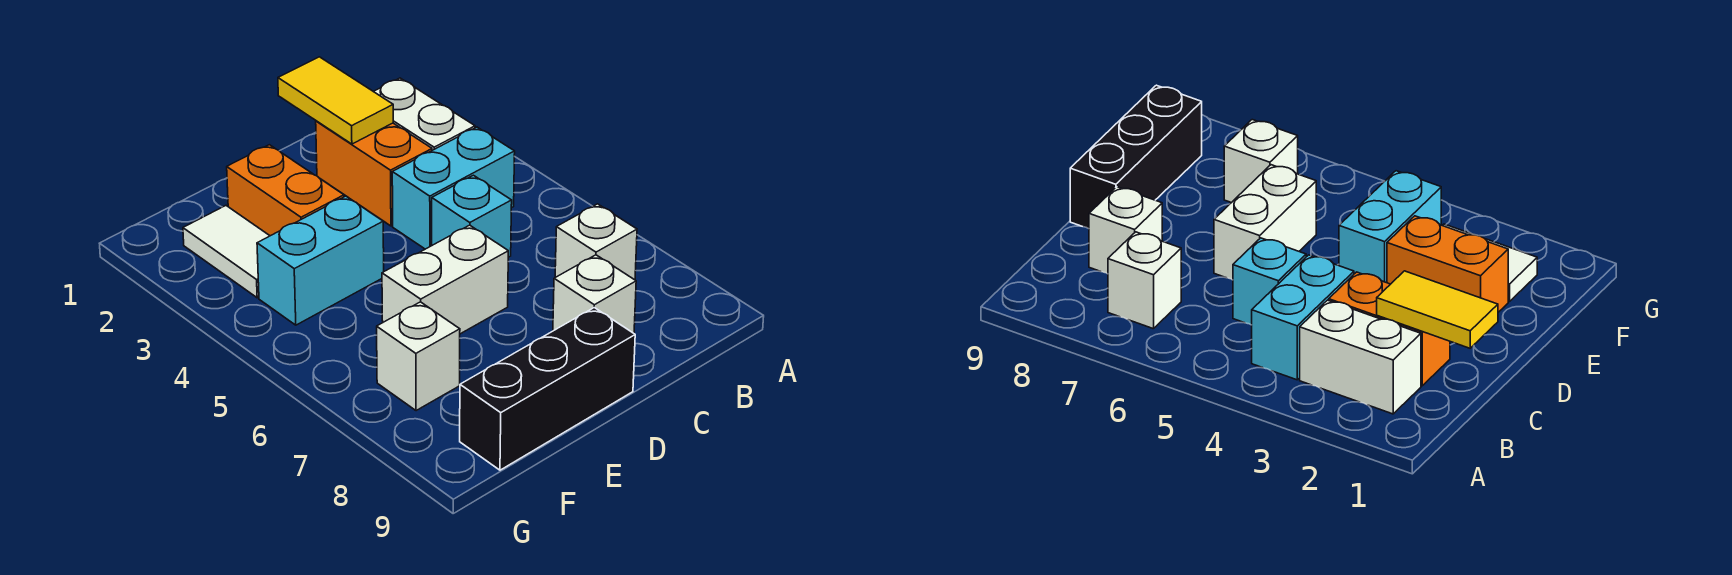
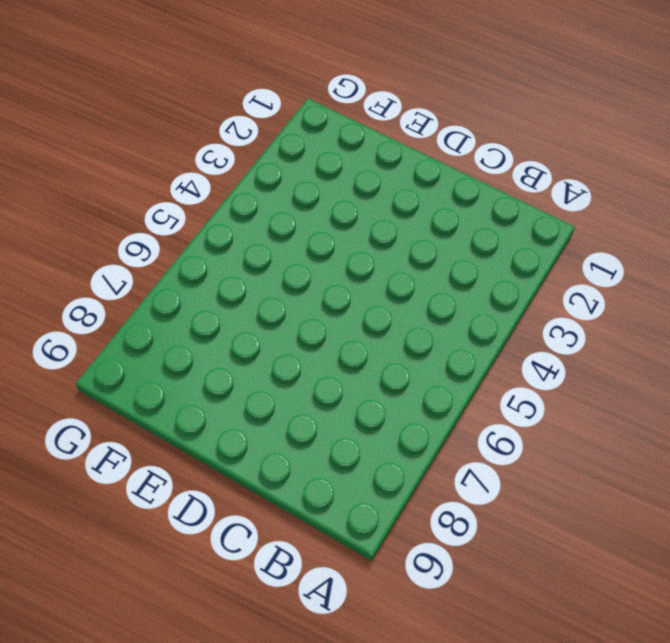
none -> white brick B2:B3 level 1
none -> cyan brick B4:C4 level 1
none -> white brick B7 level 1

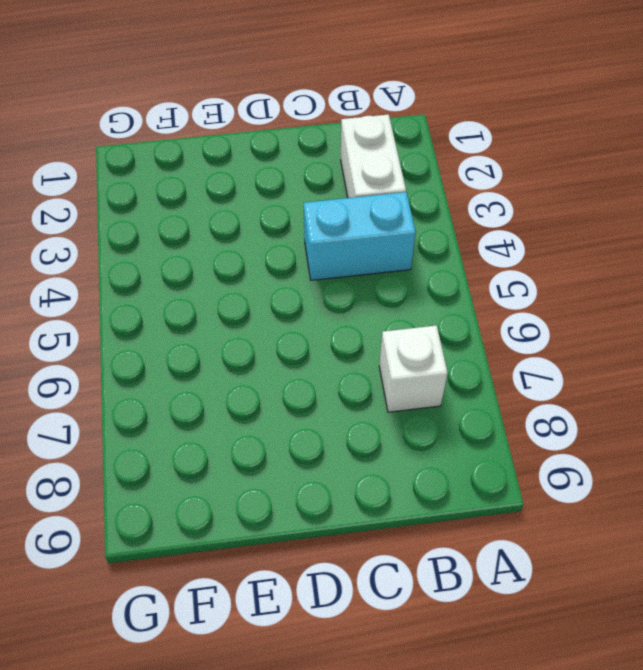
none -> orange brick C2:C3 level 1
none -> cyan brick C5 level 1
none -> white brick C8 level 1

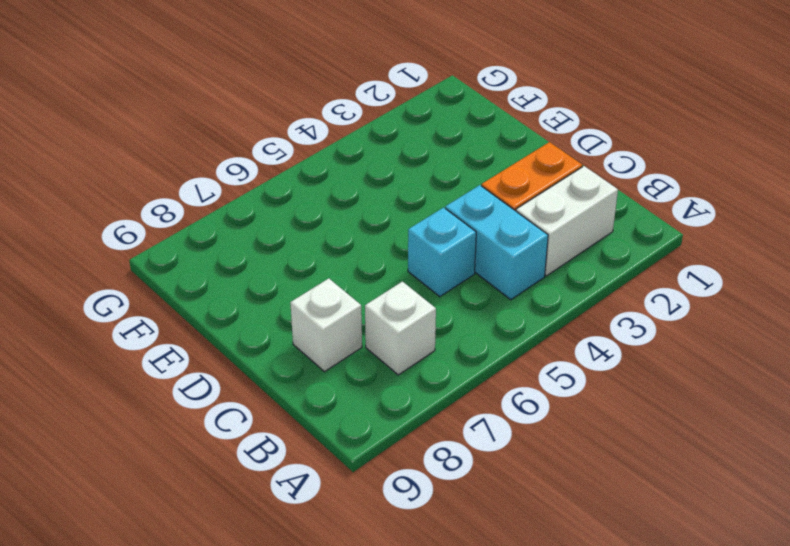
none -> white brick D6:E6 level 1
none -> black brick D9:F9 level 1
none -> orange brick E2:E3 level 1

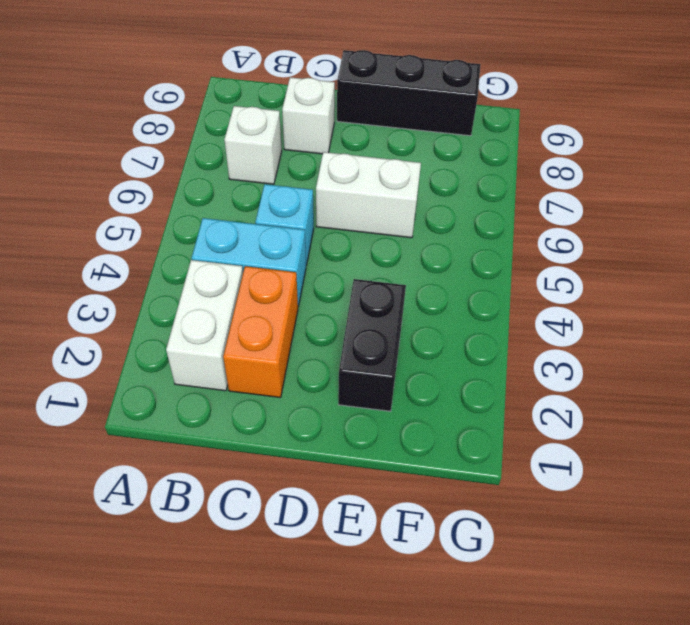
black brick E2:E3 level 1 -> orange brick E2:E3 level 1
none -> cyan brick E4:F4 level 1
none -> white tile F2:F3 level 1
none -> white brick F7 level 1

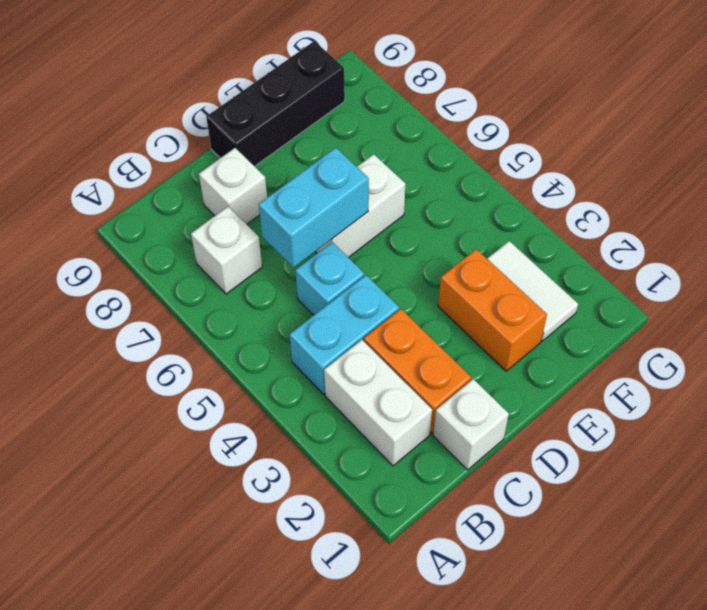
white brick C1 level 1 -> white brick F7 level 1
cyan brick C6:D6 level 2 -> cyan brick E4:F4 level 1
none -> yellow tile C1:C2 level 2

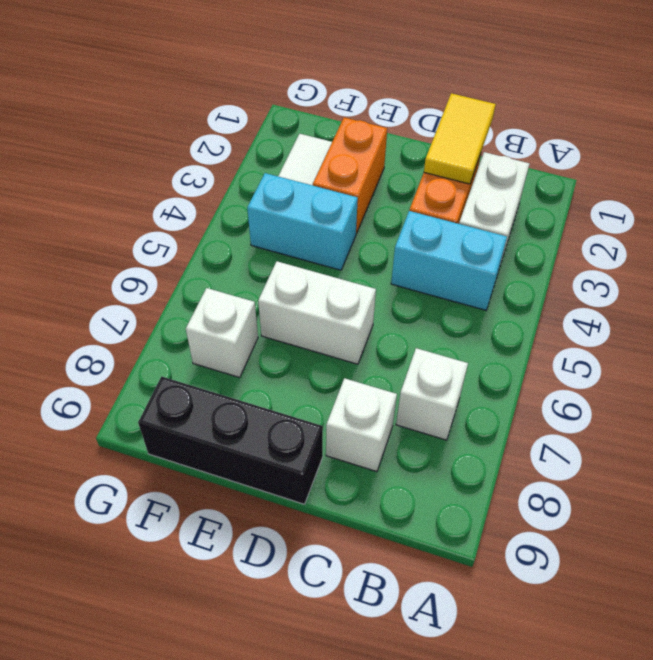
none -> cyan brick C5 level 1

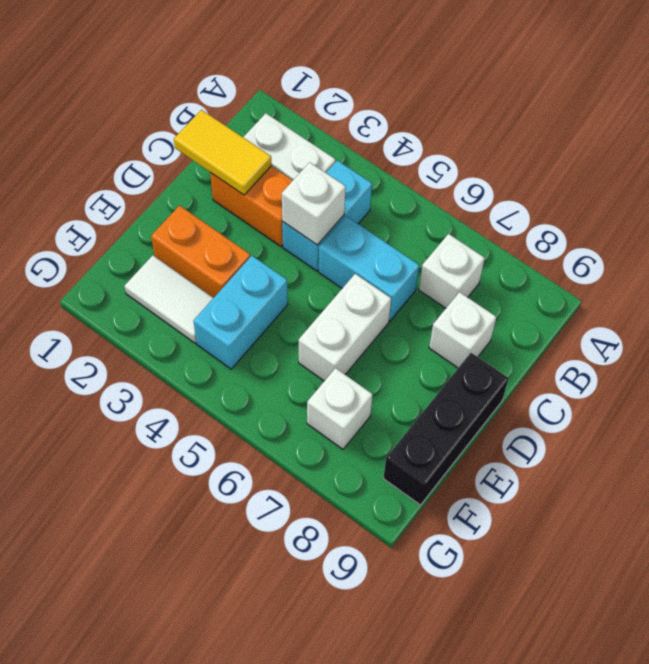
white brick C4 level 2 -> none
cyan brick C5:C6 level 1 -> cyan brick C5 level 1

